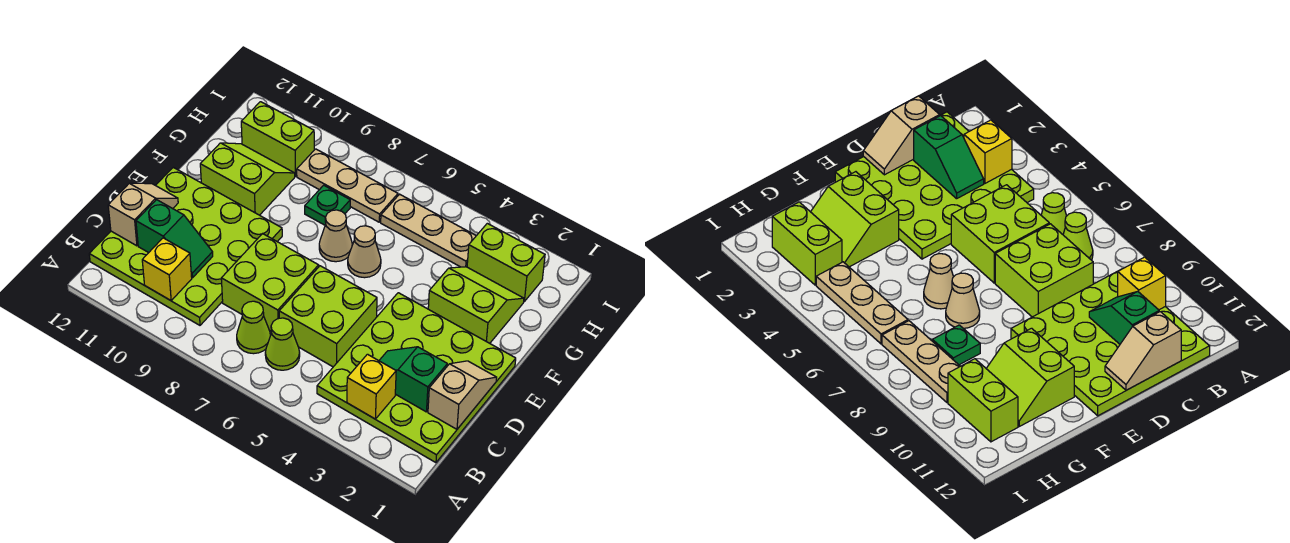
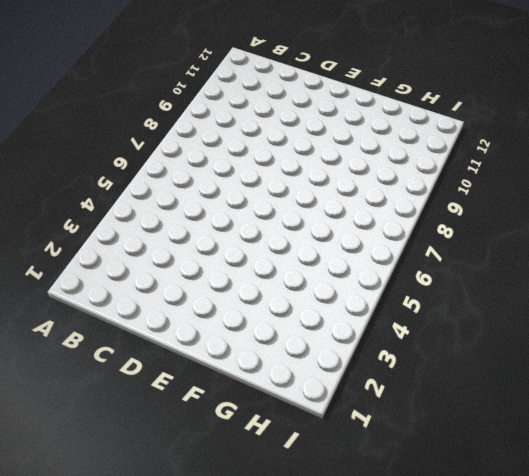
none -> lime plate B1:E4 level 1
none -> lime cone B6 level 1
none -> lime cone B7 level 1

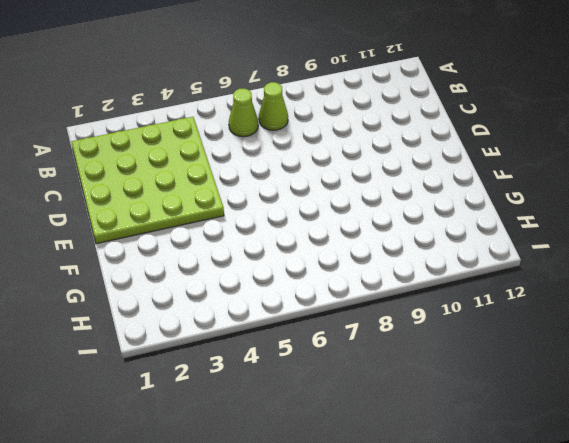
none -> lime plate B9:E12 level 1
none -> lime brick C5:D6 level 1
none -> lime brick C7:D8 level 1

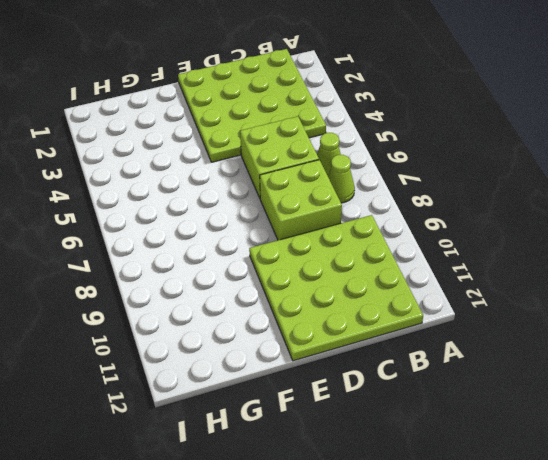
none -> lime slope F2:G3 level 1 top F
none -> tan cone F6 level 1
none -> tan cone F7 level 1

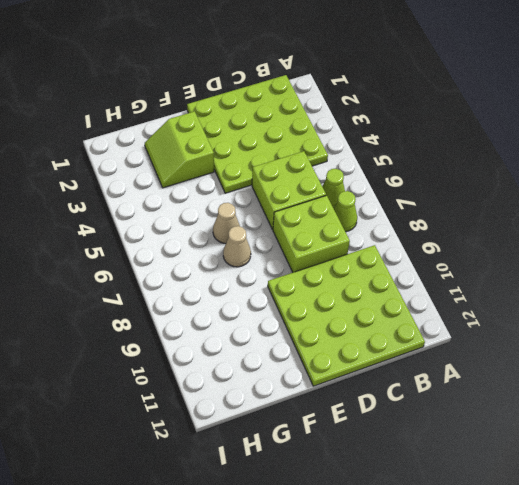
none -> lime slope F10:G11 level 1 top F
none -> green plate G8 level 1
none -> lime brick H2:H3 level 1

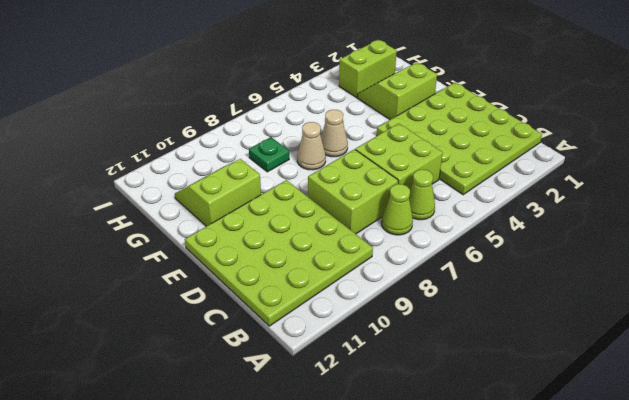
none -> tan plate H4:H6 level 1
none -> tan plate H7:H9 level 1
none -> lime brick H10:H11 level 1

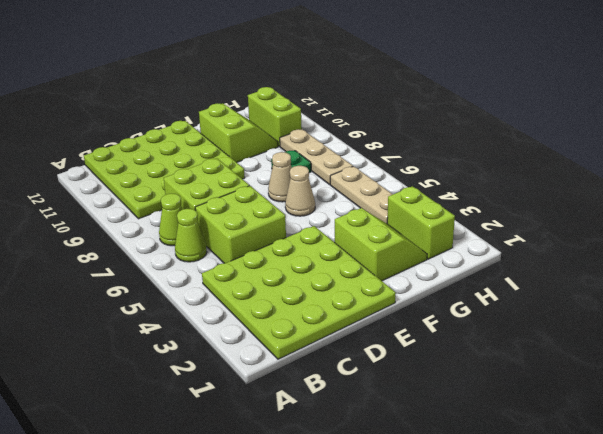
none -> yellow brick B3 level 2
none -> yellow brick B10 level 2
none -> tan slope C1:D1 level 2 top C

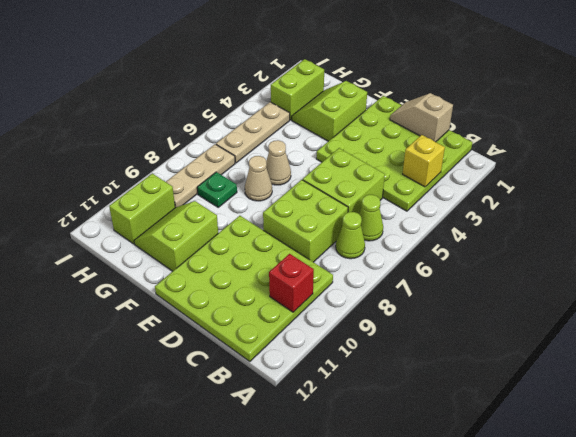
red brick B10 level 2 -> yellow brick B10 level 2
none -> green slope C2:C3 level 2 top 2
none -> green slope C10:C11 level 2 top 11
none -> tan slope C12:D12 level 2 top C

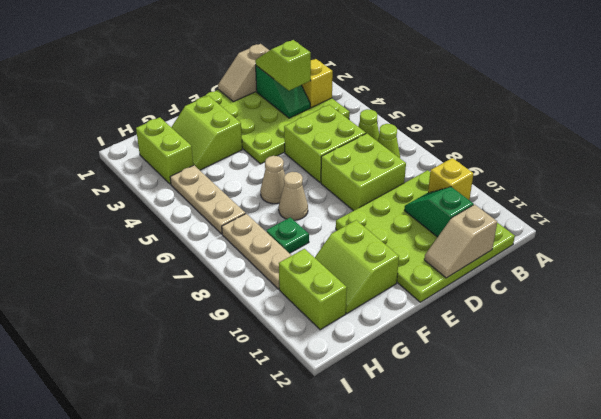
lime slope C2:C3 level 3 top 3 -> none

